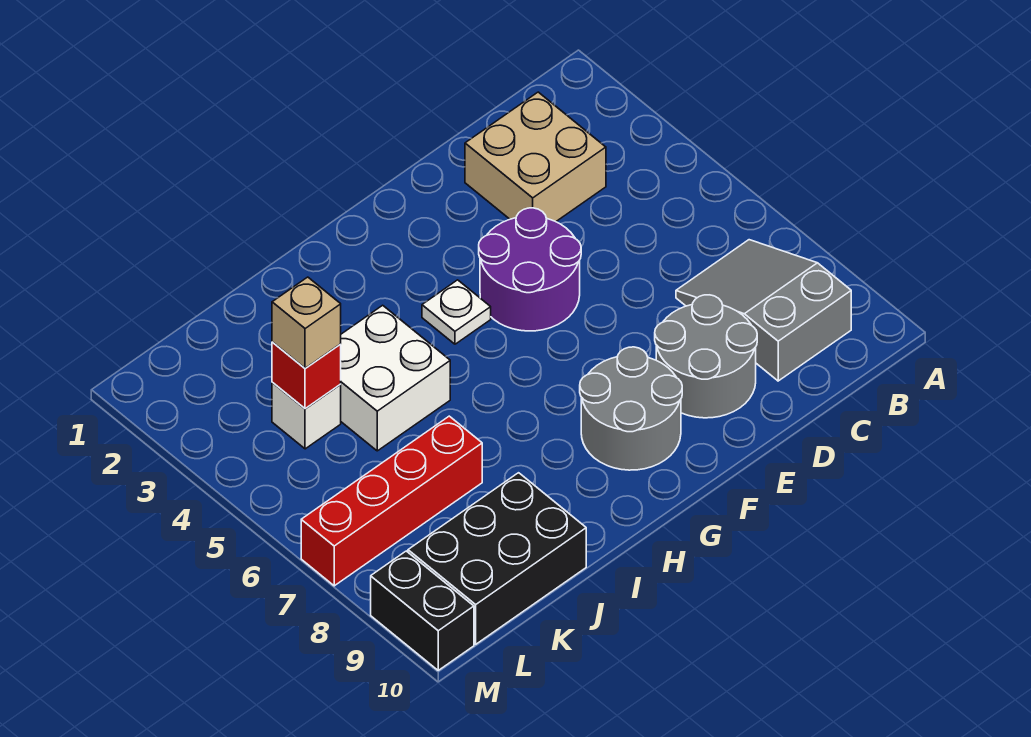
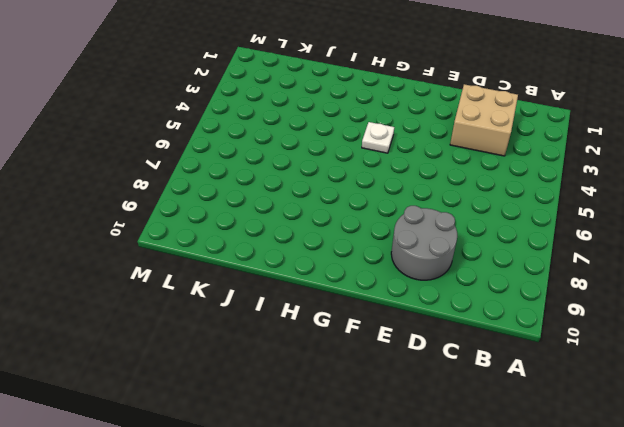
none -> grey slope B7:C9 level 1 top 9
none -> purple round brick E4:F5 level 1
none -> grey round brick F8:G9 level 1

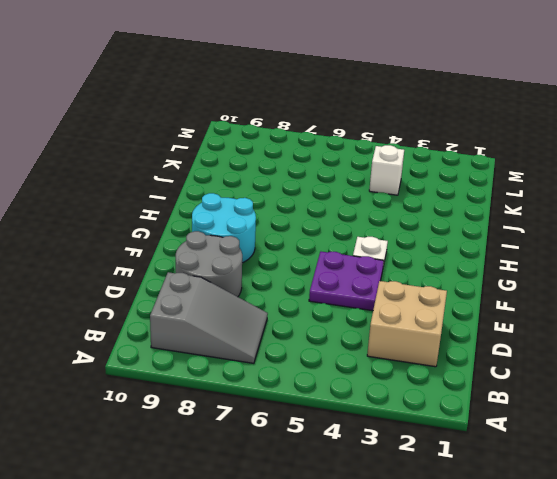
purple plate E4:F5 level 1 -> purple round brick E4:F5 level 1
cyan round brick F8:G9 level 1 -> grey round brick F8:G9 level 1
none -> white brick I4:J5 level 1
none -> red brick J7:M7 level 1
none -> black brick J9:L10 level 1

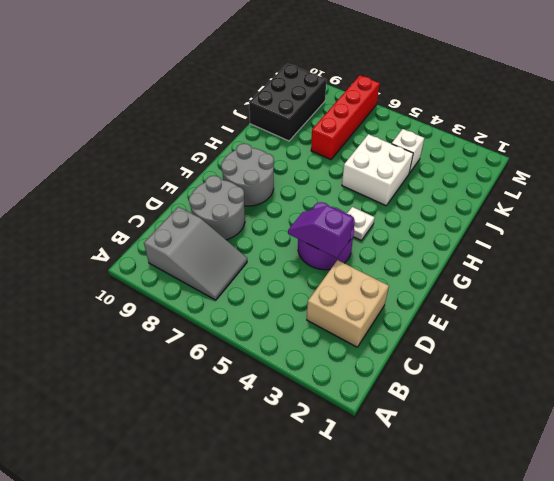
purple slope E4:E5 level 2 top 4 -> none
none -> black brick M9:M10 level 1
none -> red brick K4 level 2
none -> tan brick K4 level 3

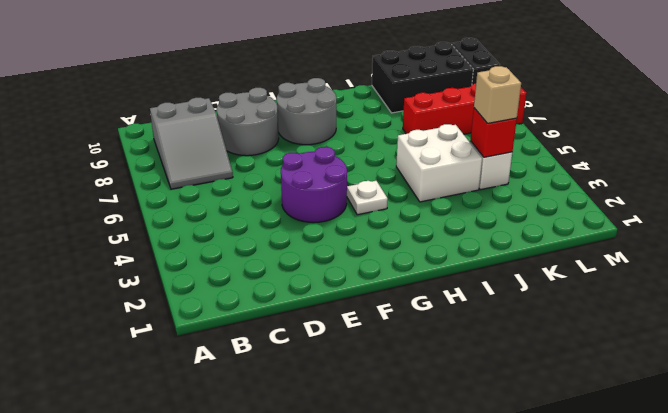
none -> tan brick C2:D3 level 1

